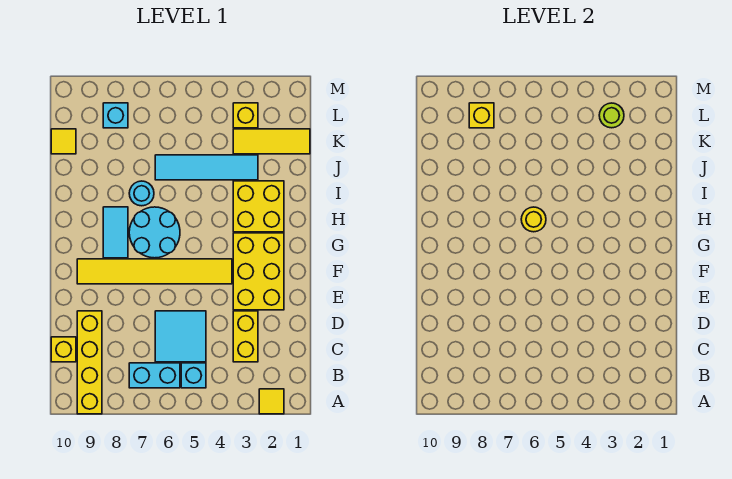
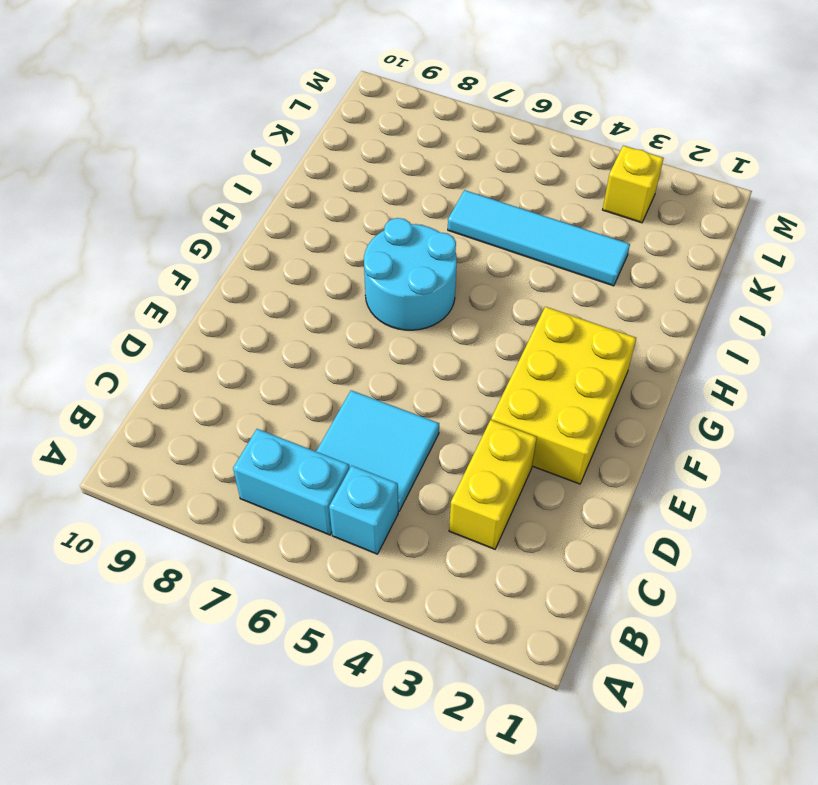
none -> yellow tile A2 level 1
none -> yellow brick A9:D9 level 1
none -> yellow brick C10 level 1

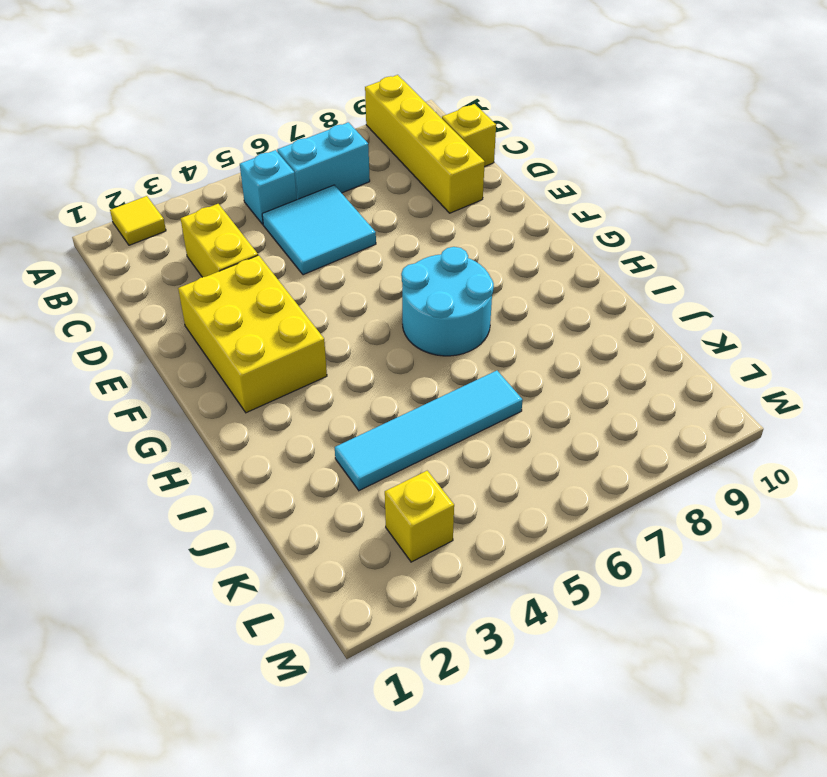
none -> yellow tile F4:F9 level 1
none -> cyan tile G8:H8 level 1
none -> yellow brick H2:I3 level 1

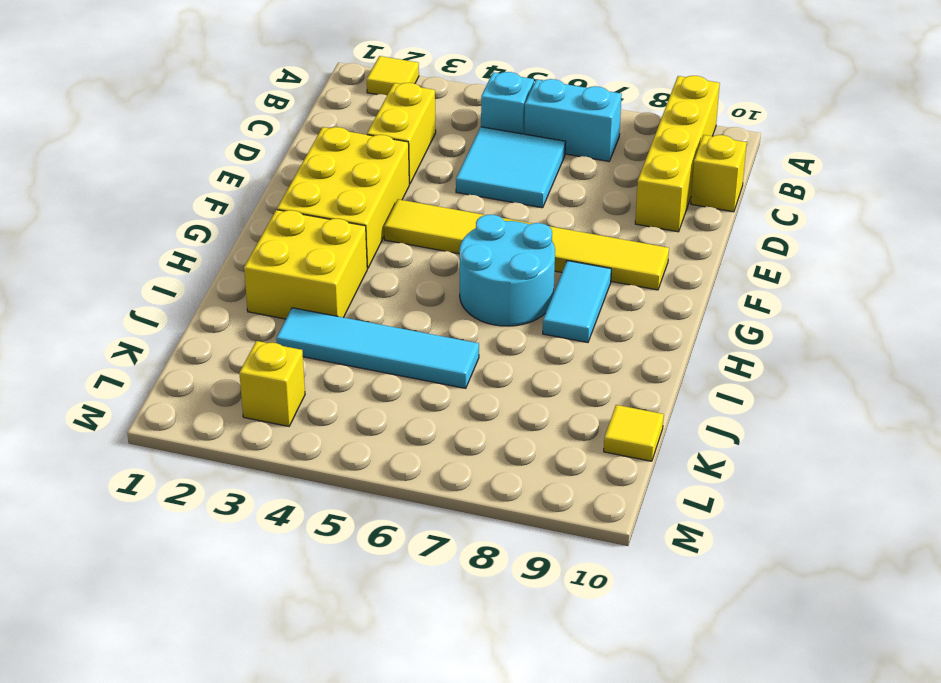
none -> cyan round brick I7 level 1
none -> yellow tile K1:K3 level 1
none -> cyan brick L8 level 1

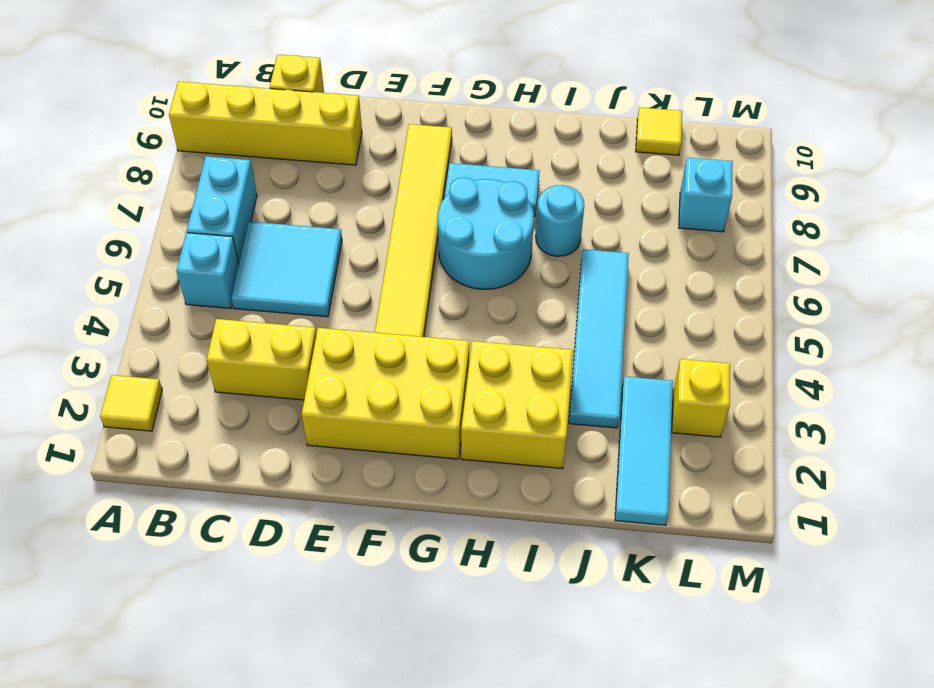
cyan tile K1:K3 level 1 -> yellow tile K1:K3 level 1
none -> yellow round brick H6 level 2
none -> lime round brick L3 level 2
none -> yellow brick L8 level 2

